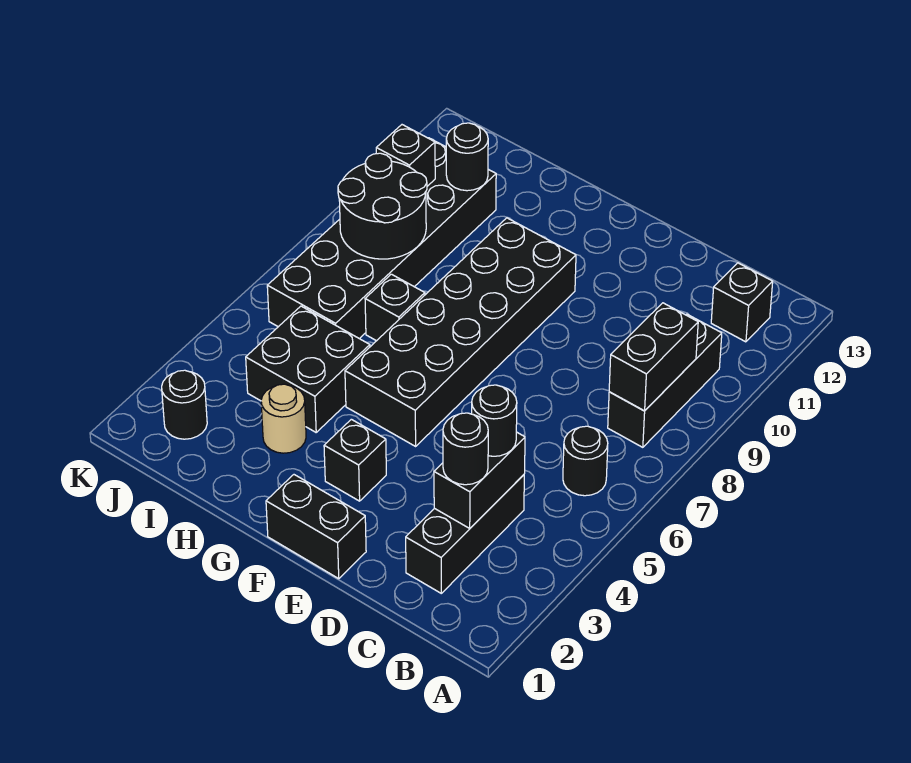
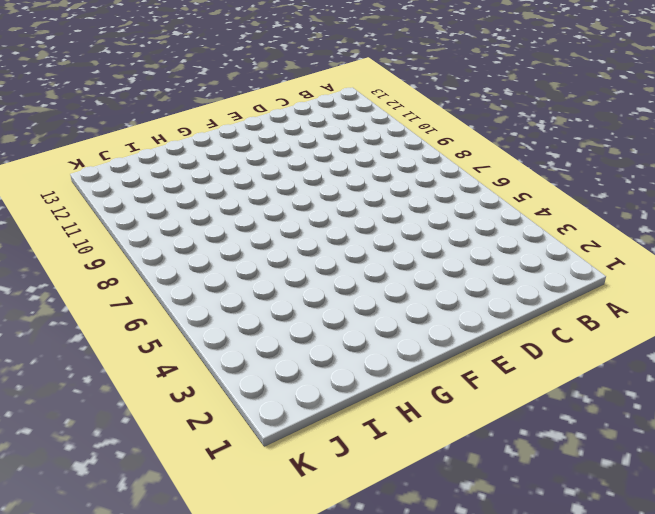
none -> black round brick B6 level 1
none -> black brick B8:B10 level 1
none -> black brick B12 level 1

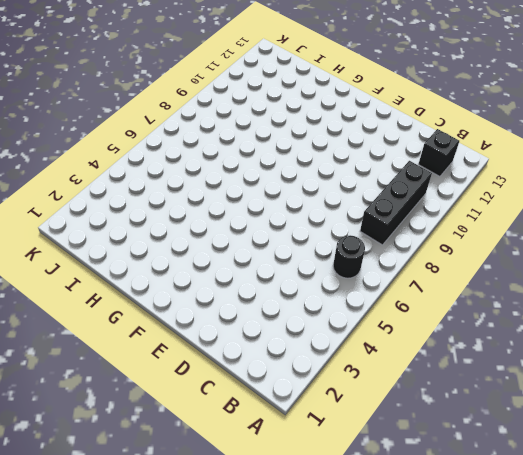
none -> black brick C2:C4 level 1
none -> black brick E1:F1 level 1
none -> black brick F3 level 1

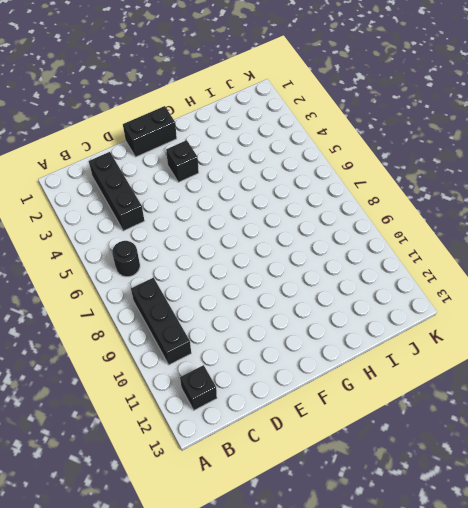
none -> black brick F5:G10 level 1
none -> tan round brick H3 level 1
none -> black brick H4:I5 level 1

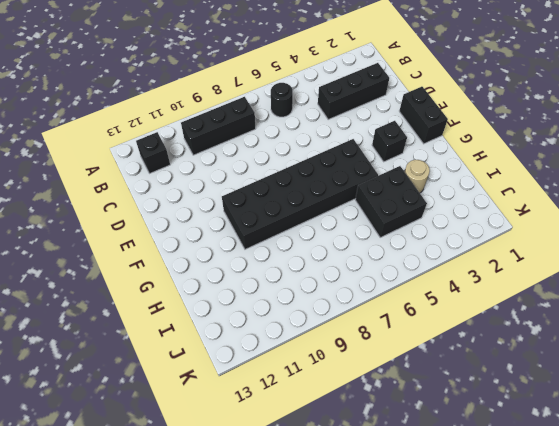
none -> black brick H7 level 1
none -> black brick I6:J11 level 1
none -> black round brick J2 level 1

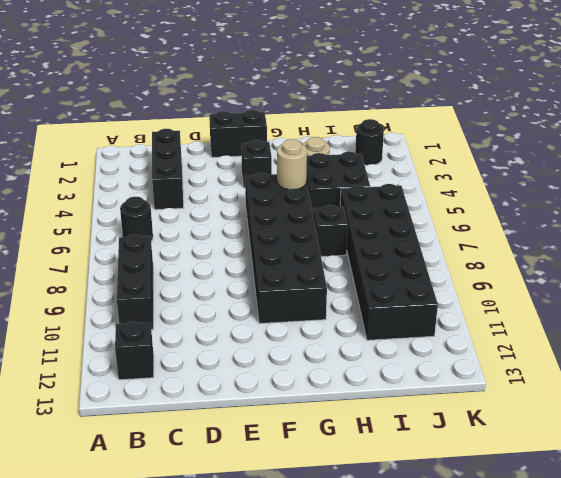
tan round brick G5 level 2 -> none
none -> black brick B8:B9 level 2
none -> black brick C3:C4 level 2
none -> black round brick I8:J9 level 2

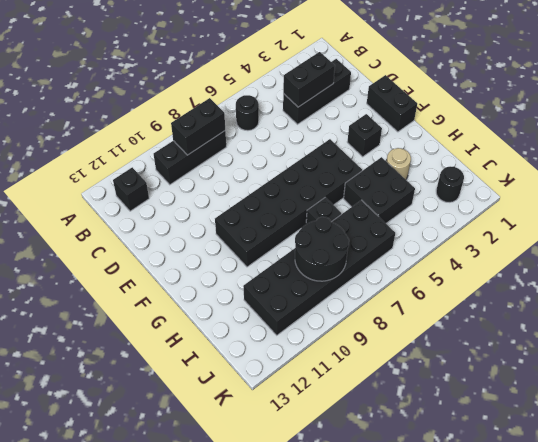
none -> black round brick I11 level 2
none -> black brick J10 level 2
none -> black round brick C3 level 3

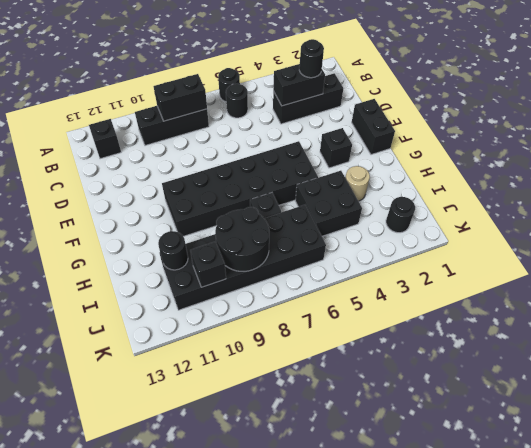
black round brick A6 level 1 -> black round brick C4 level 3

